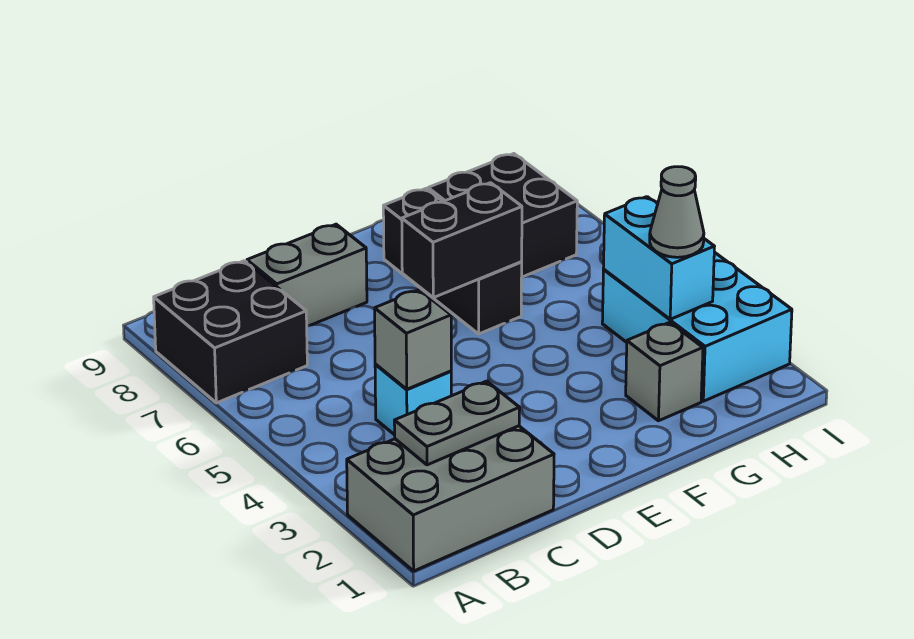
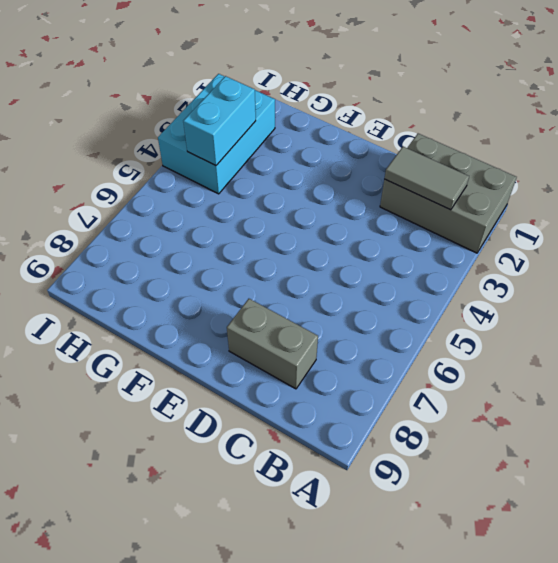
grey tile B2:C2 level 2 -> grey plate B2:C2 level 2
none -> black brick A7:B8 level 1
none -> cyan brick C4 level 1
none -> black brick F6:F8 level 1

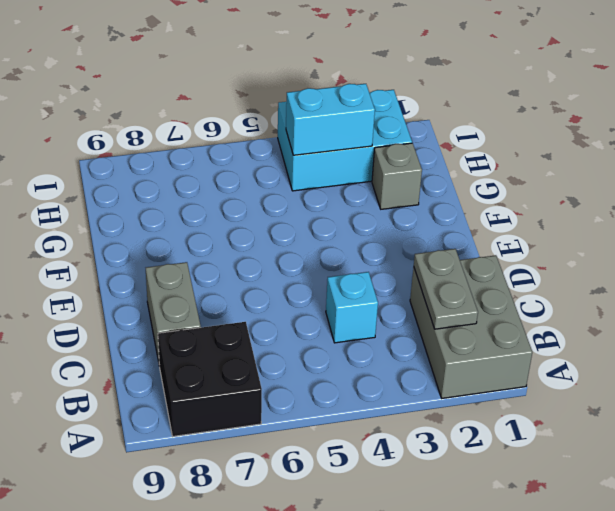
none -> black brick F6:F8 level 1
none -> black brick G7:H8 level 1
none -> grey brick C4 level 2

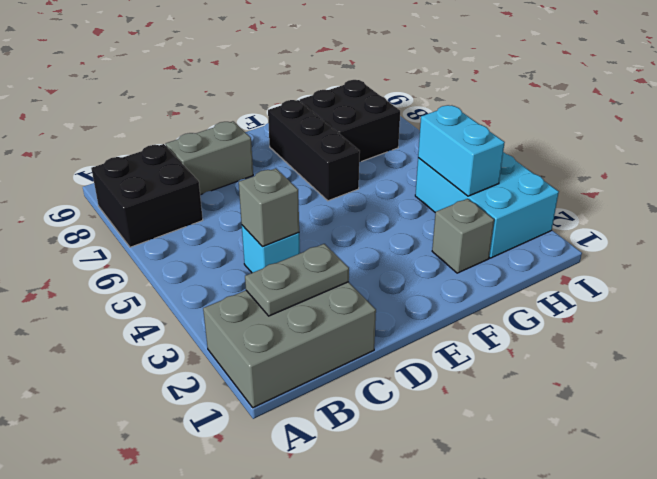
none -> black brick E6:F6 level 2
none -> grey cone H3 level 3

